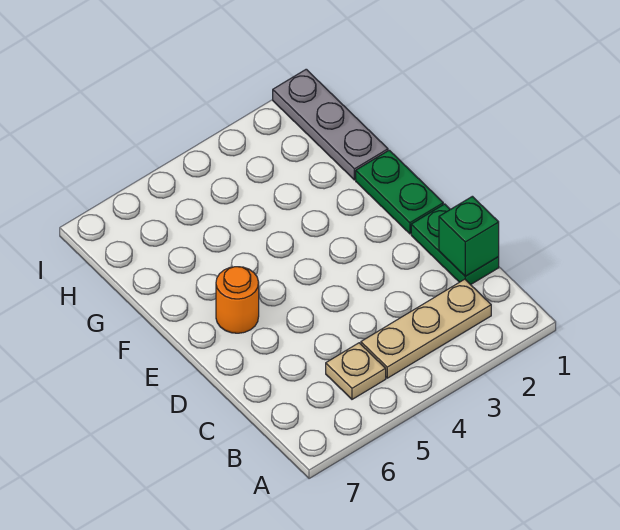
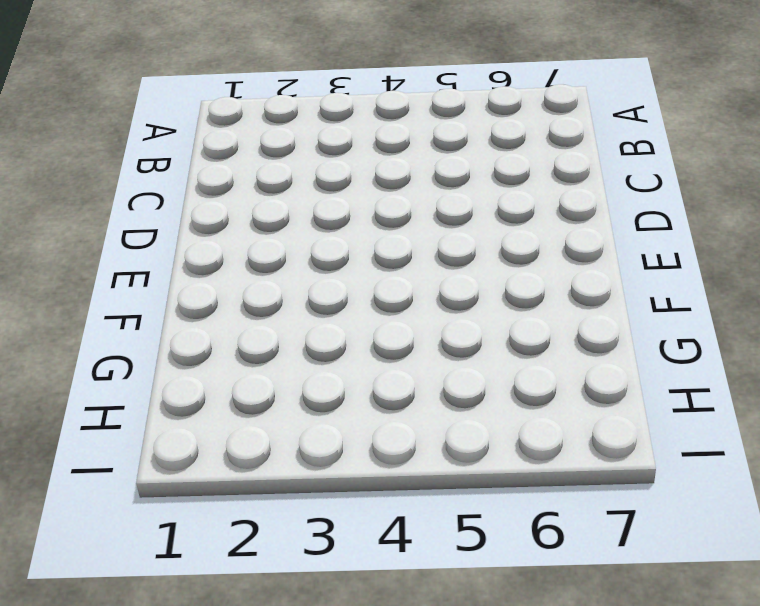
none -> tan plate B2:B4 level 1
none -> tan plate B5 level 1

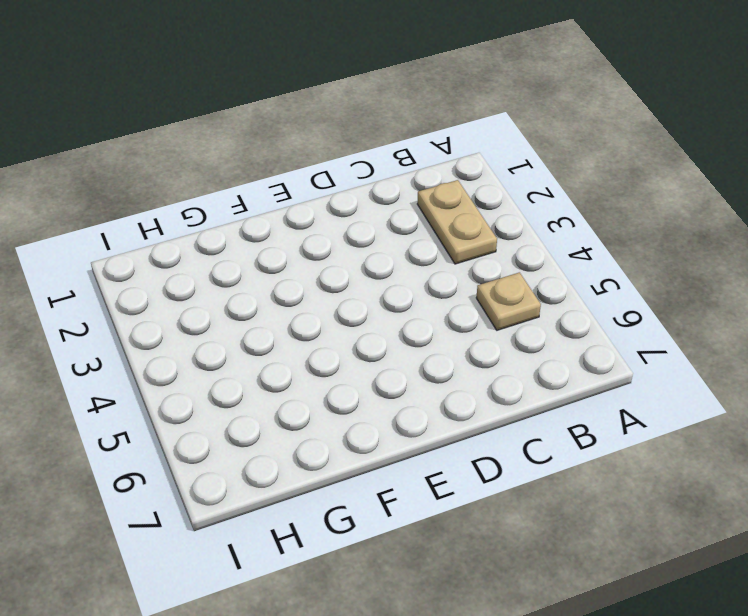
tan plate B2:B3 level 1 -> tan plate B2:B4 level 1
none -> green plate C1:D1 level 1
none -> green plate E1:F1 level 1

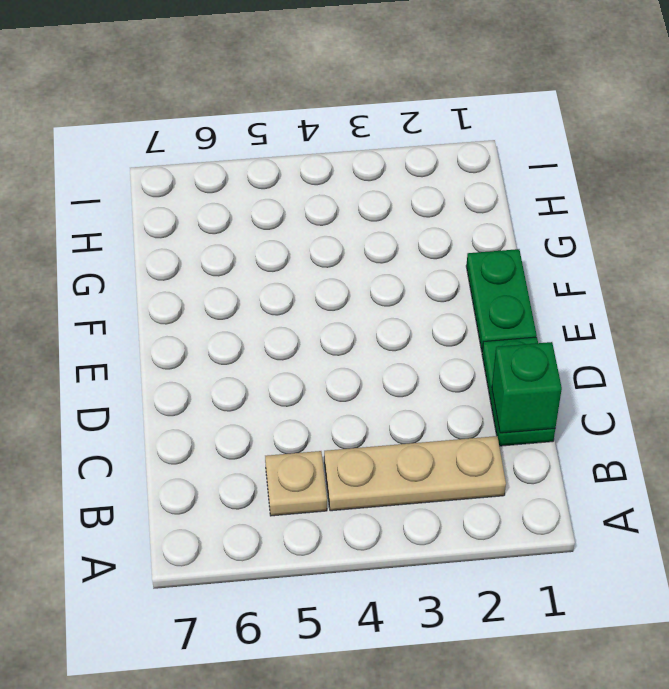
none -> orange round brick E6 level 1
none -> grey plate G1:I1 level 1

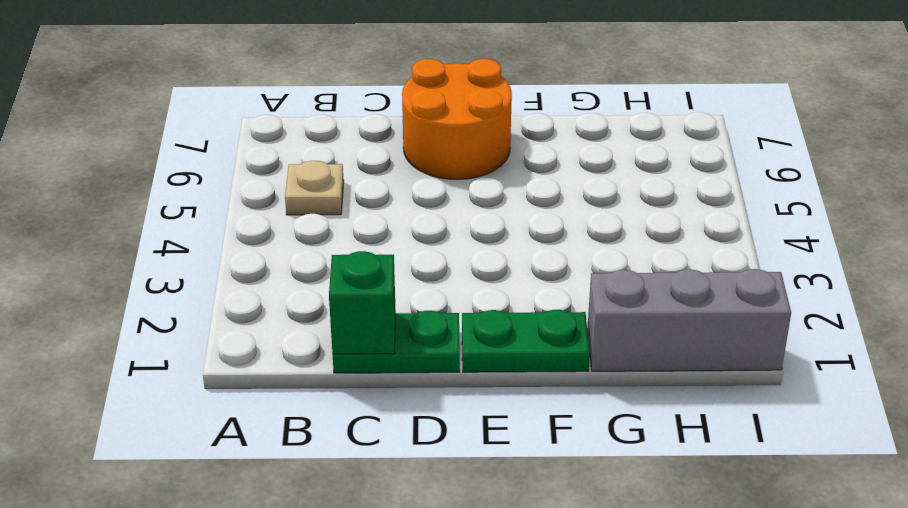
orange round brick D6:E7 level 1 -> orange round brick E6 level 1
grey brick G1:I1 level 1 -> grey plate G1:I1 level 1
none -> tan plate B2:B4 level 1

